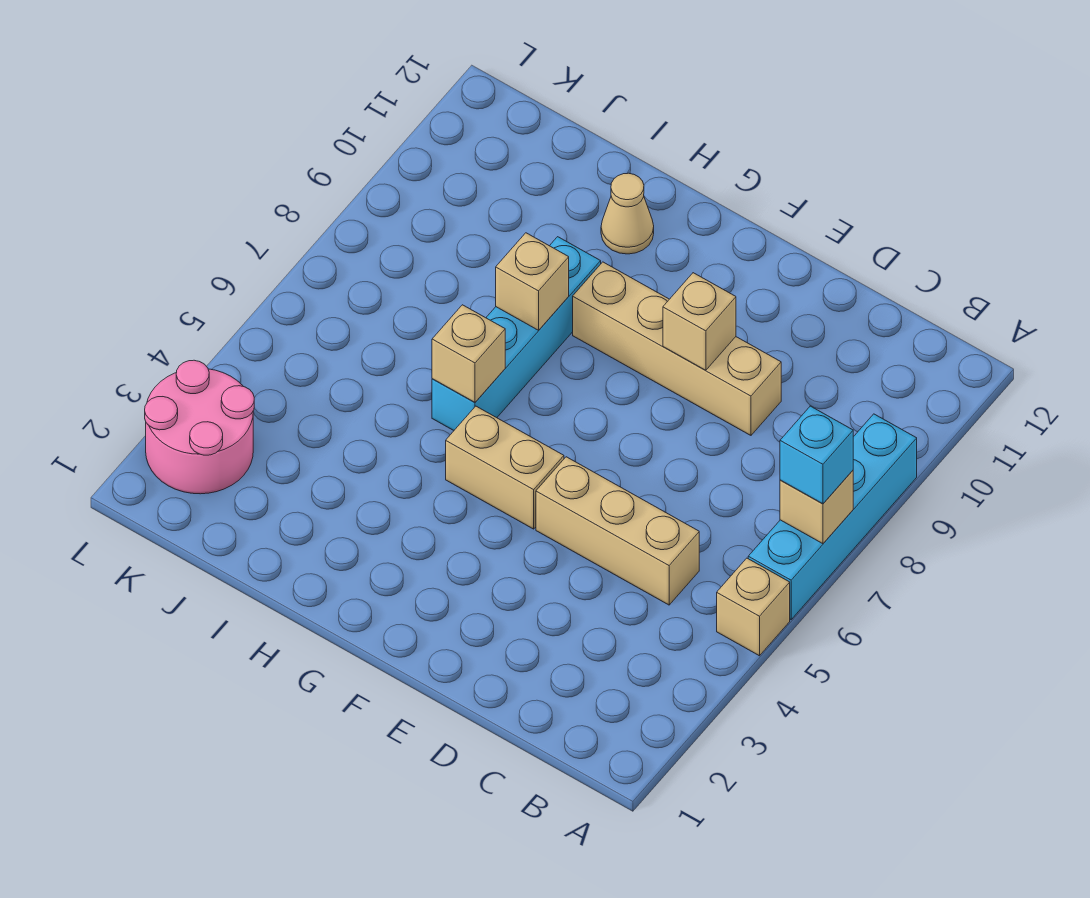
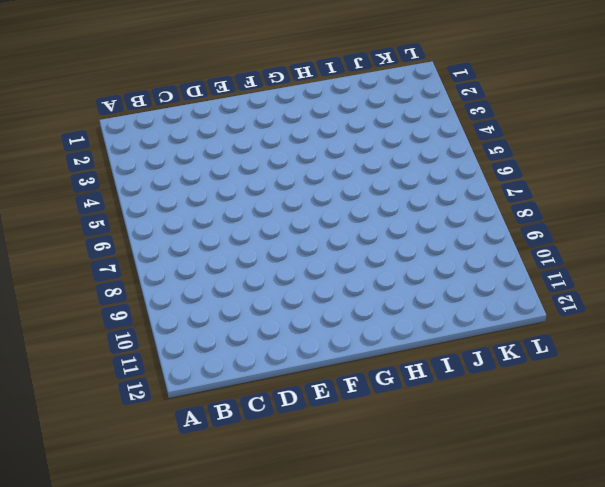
none -> tan brick A5 level 1
none -> cyan brick A6:A9 level 1
none -> tan brick C5:E5 level 1

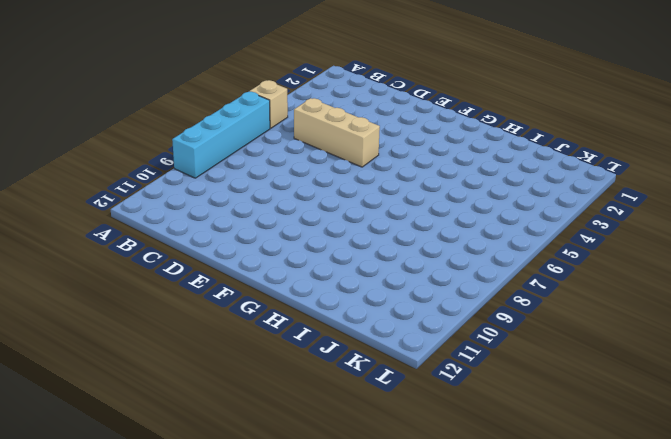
none -> tan brick D9:G9 level 1
none -> tan brick F5:G5 level 1
none -> cyan brick H6:H9 level 1

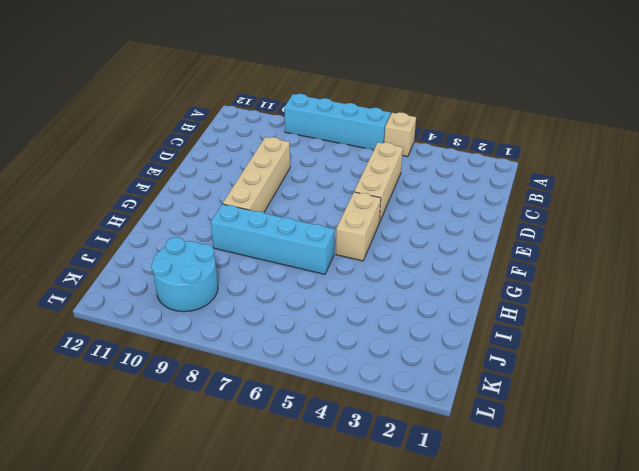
cyan round brick J9:K10 level 1 -> none
none -> tan cone H11 level 1
none -> pink round brick K2:L3 level 1
none -> tan brick A7 level 2

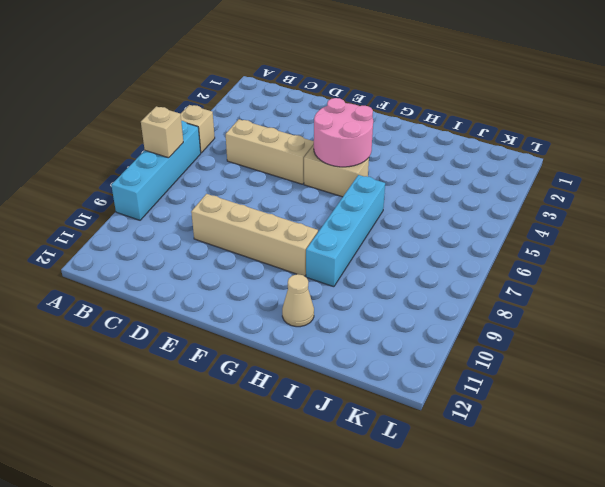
pink round brick F4:G5 level 2 -> pink round brick K2:L3 level 1
none -> tan brick E9 level 2
none -> tan brick H6 level 2
none -> tan brick H8 level 2

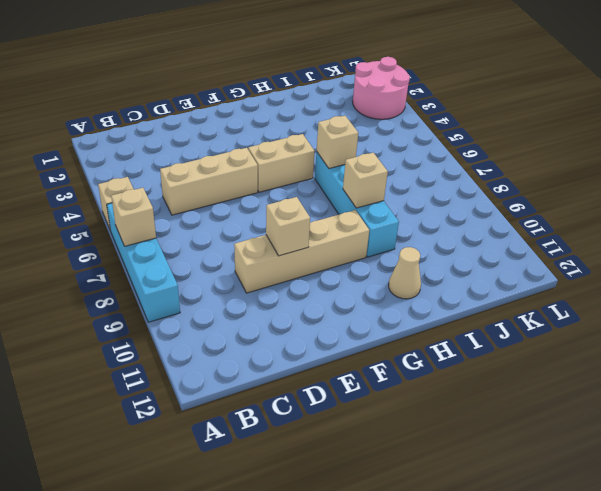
none -> cyan brick A7 level 3

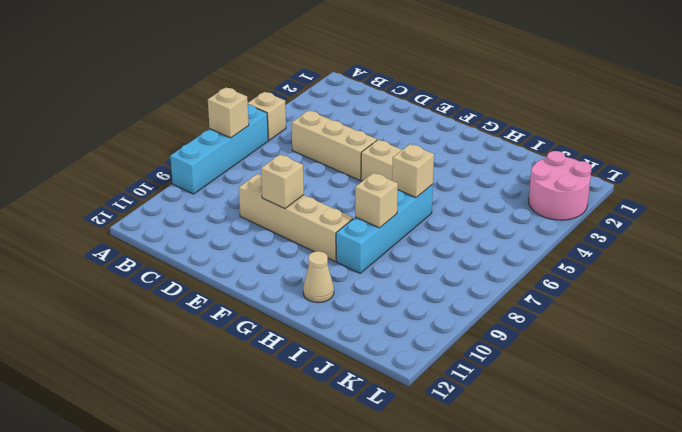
none -> cyan brick A7 level 3

